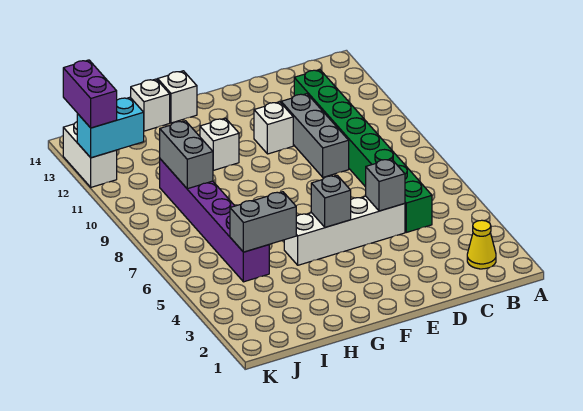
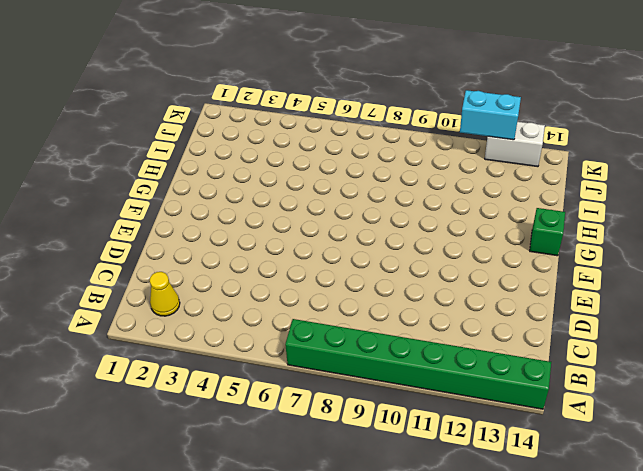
green brick A7:A14 level 1 -> green brick C5:C12 level 1
green brick G14 level 1 -> white brick G14 level 1
cyan brick K11:K12 level 2 -> cyan brick J12:K12 level 2
none -> white brick D5:G5 level 1
none -> grey brick D9:D11 level 1
none -> white brick E11 level 1

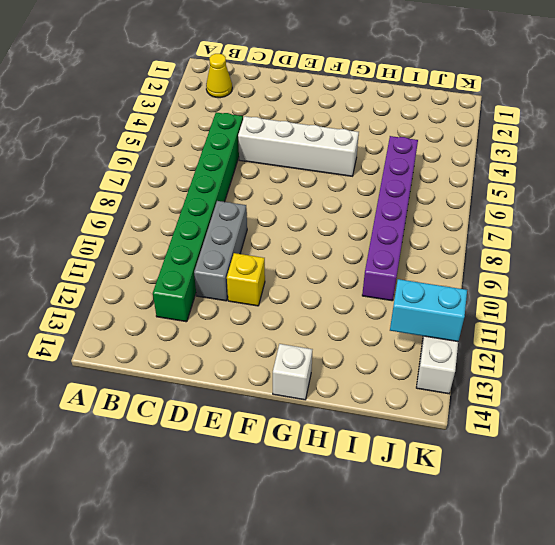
yellow brick E11 level 1 -> white brick E11 level 1
none -> white brick G11 level 1
none -> white brick H14 level 1
none -> grey brick D5 level 2

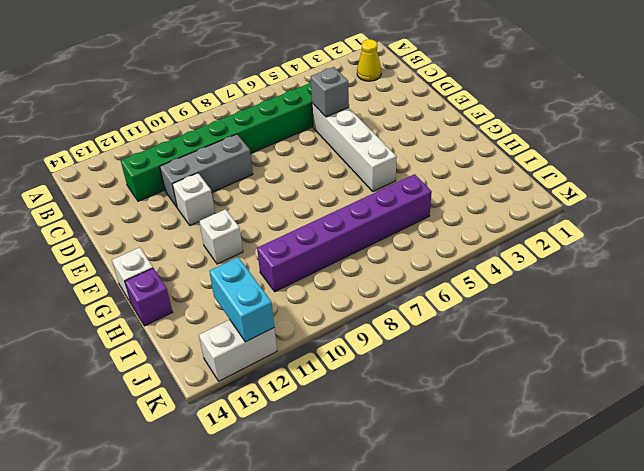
purple brick H14 level 1 -> white brick H14 level 1
none -> grey brick F5 level 2
none -> grey brick H5:I5 level 2
none -> grey brick I9:I10 level 2

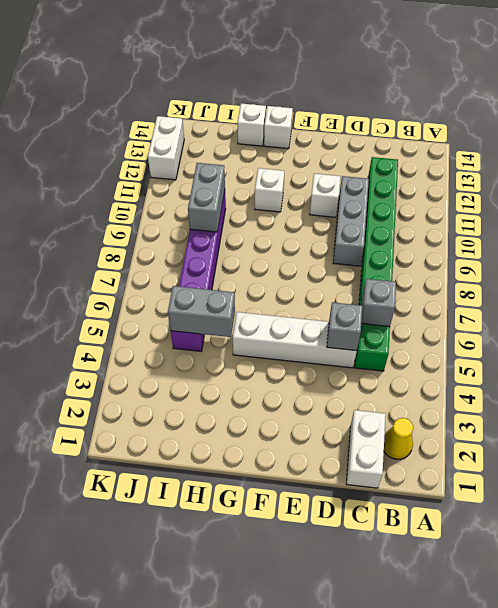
white brick C1:C2 level 1 -> none
grey brick C6 level 2 -> grey brick F5 level 2
none -> cyan brick J12:K12 level 2
none -> purple brick K12:K13 level 3

